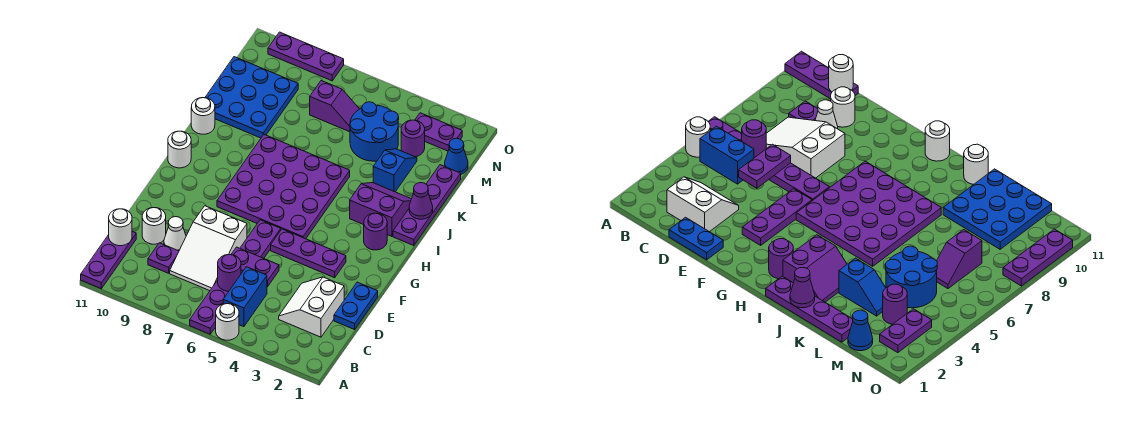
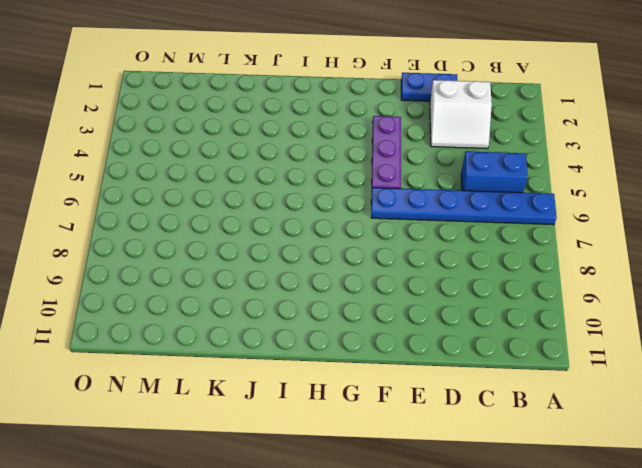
blue plate A6:F6 level 1 -> purple plate A6:F6 level 1
none -> white round brick A5 level 1
none -> purple plate A11:C11 level 1
none -> white slope C7:E8 level 1 top E

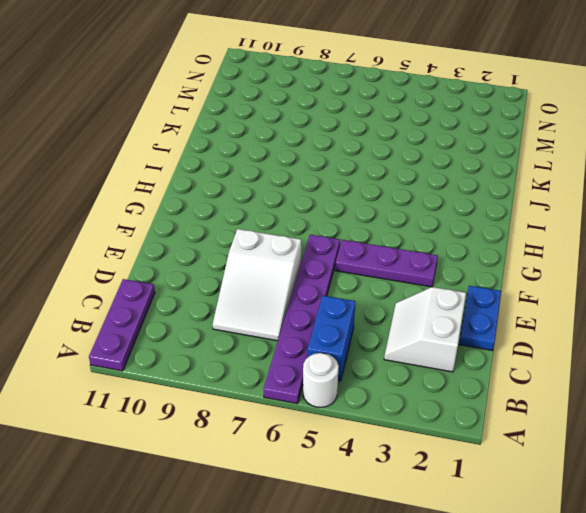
none -> purple plate C9 level 1
none -> white cone D9 level 1
none -> white round brick D10 level 1

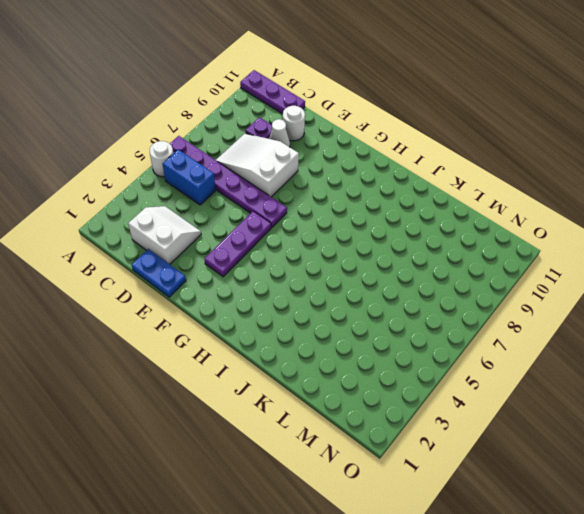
none -> purple plate G5:J8 level 1
none -> purple round brick H2 level 1
none -> white round brick H11 level 1

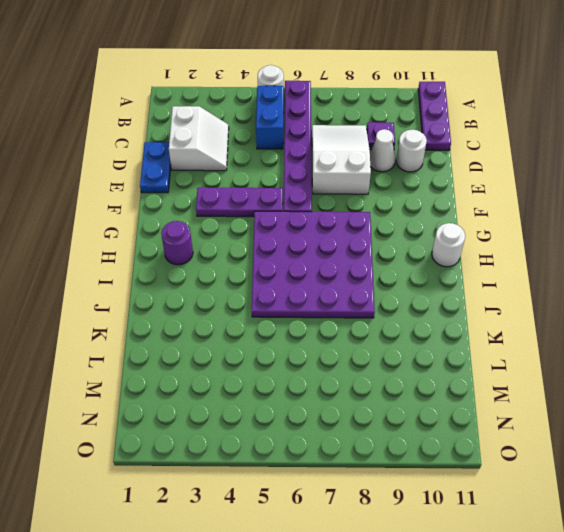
none -> purple plate I1:L1 level 1
none -> purple slope I2:J3 level 1 top I
none -> white round brick J11 level 1

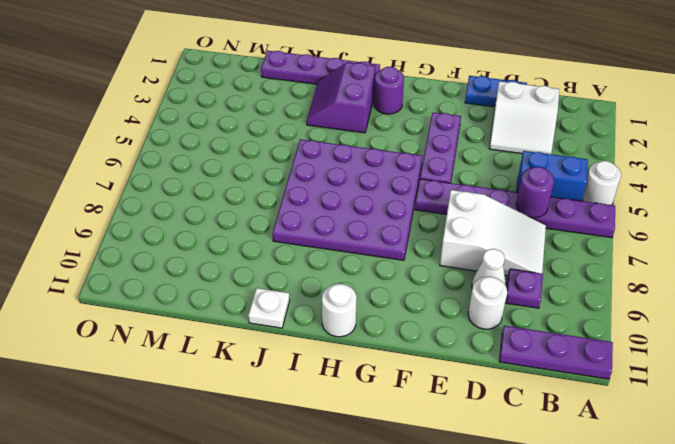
white plate J11 level 1 -> white round brick J11 level 1
none -> blue slope K3:L3 level 1 top K
none -> blue plate K9:M11 level 1
none -> blue round brick L4:M5 level 1

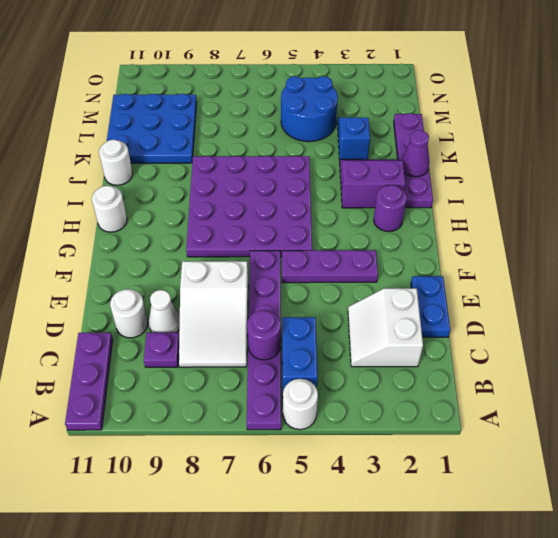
none -> blue cone M1 level 1
none -> purple round brick M3 level 1
none -> purple slope M6:M7 level 1 top 7

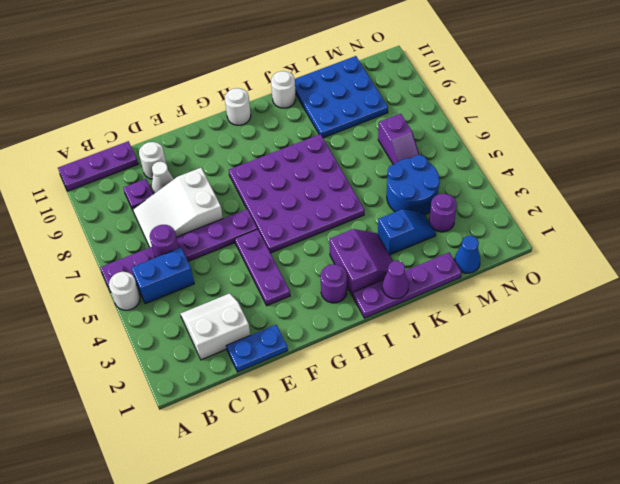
none -> purple plate N2:N3 level 1
none -> purple plate O8:O10 level 1
none -> white round brick C11 level 2

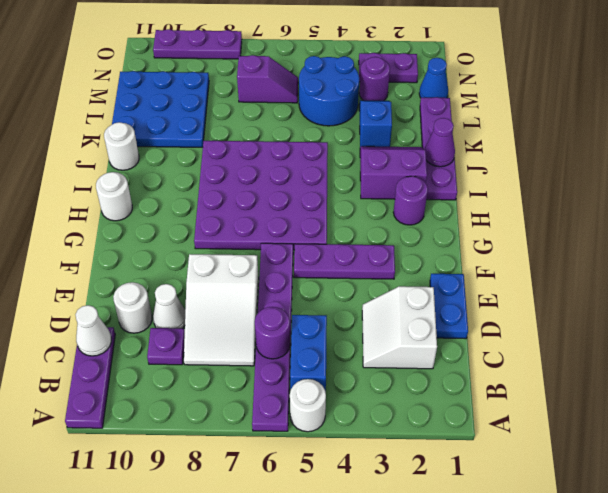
white cone C11 level 2 -> white round brick C11 level 2
none -> purple plate D5:D6 level 2

